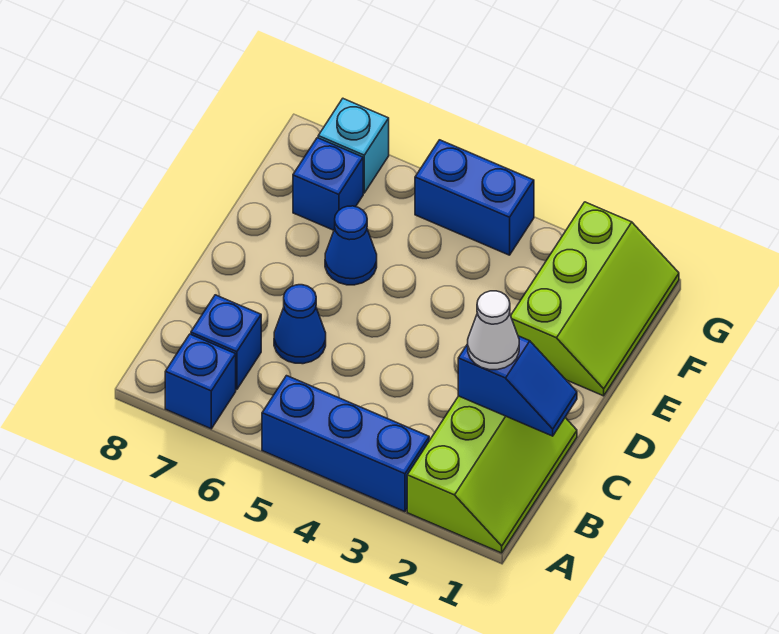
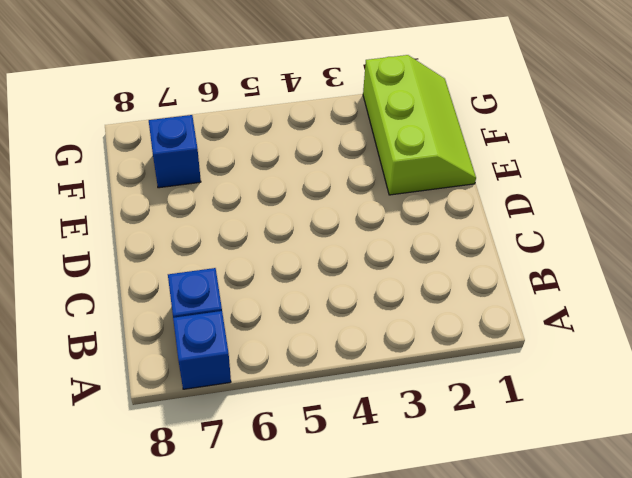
none -> lime slope A1:C2 level 1 top 2
none -> blue brick A3:A5 level 1
none -> blue cone C6 level 1

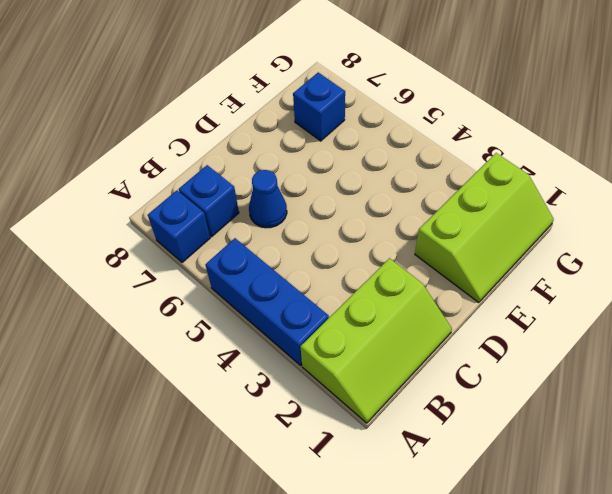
none -> blue cone E6 level 1
none -> blue brick G4:G5 level 1
none -> cyan brick G7 level 1

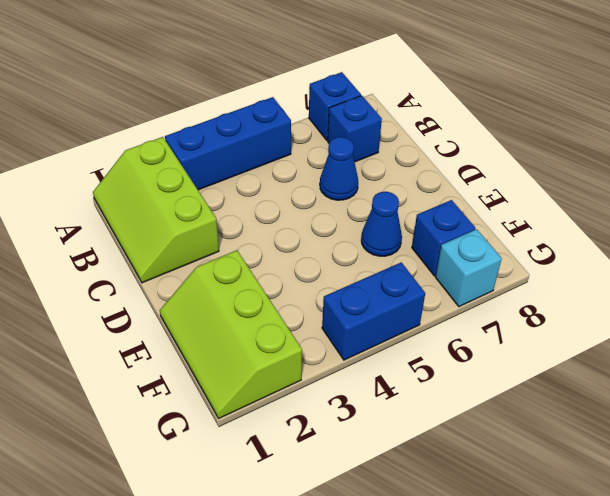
none -> blue slope C1:C2 level 2 top 2
none -> white cone C2 level 3

